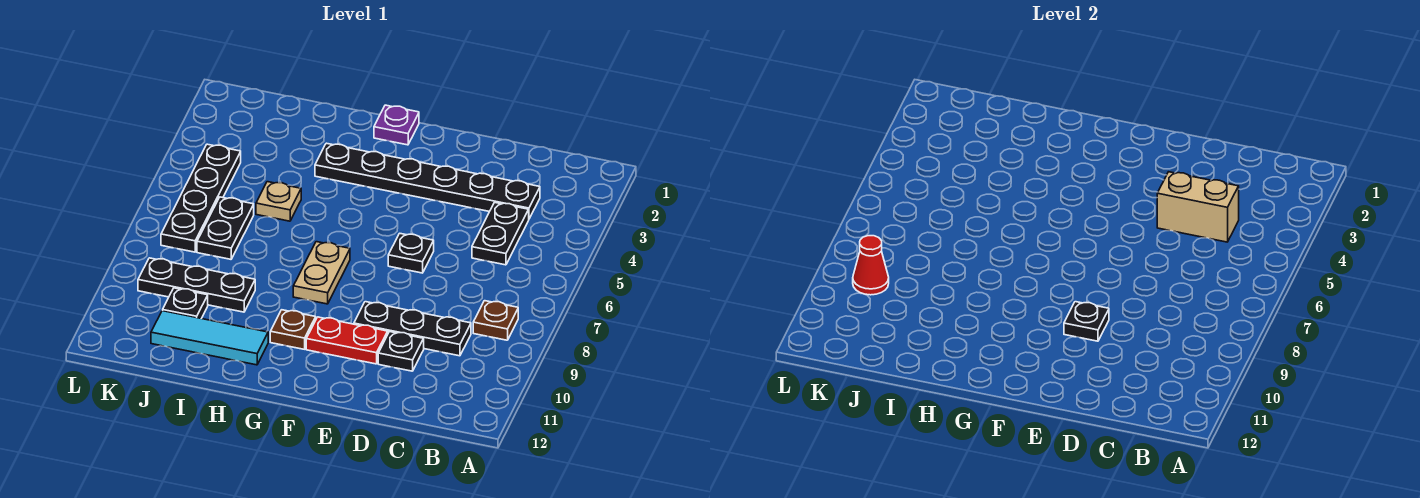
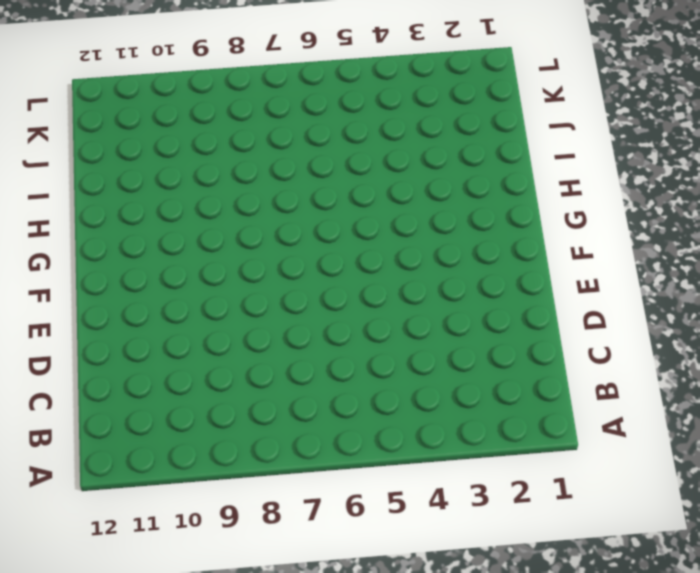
none -> brown plate B8 level 1
none -> black plate C3:H3 level 1
none -> black plate C4:C5 level 1

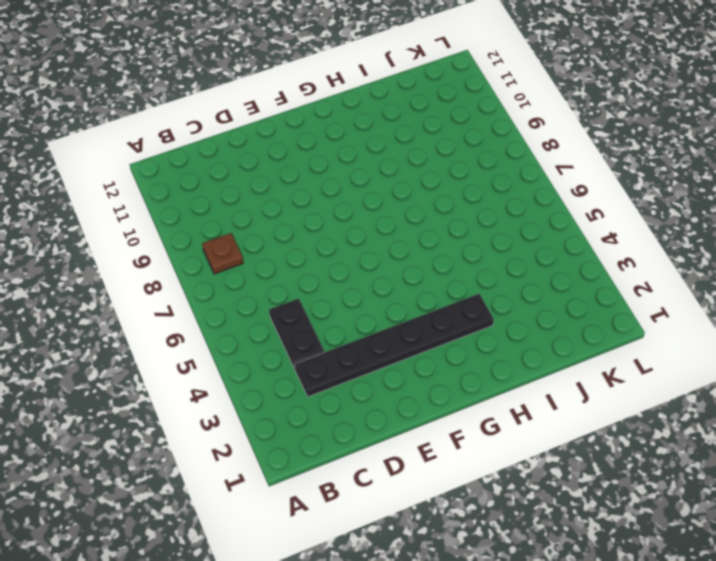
none -> black plate C9:E9 level 1
none -> black plate D10 level 1
none -> black plate E6 level 1

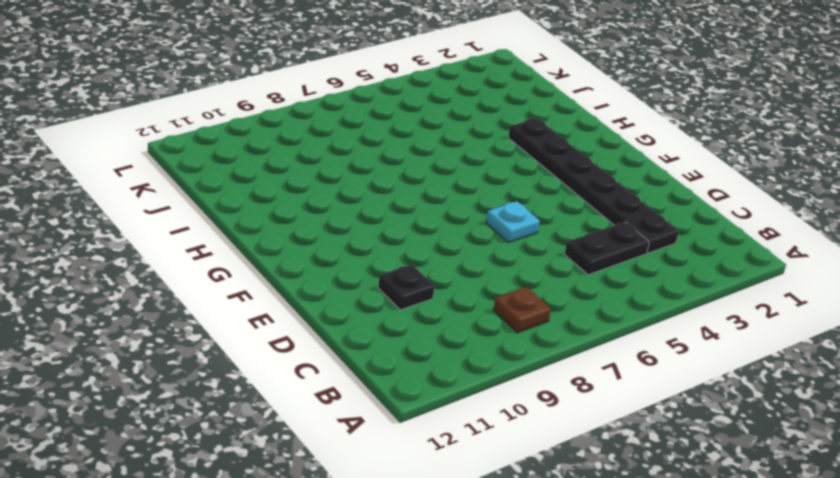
cyan plate E6 level 1 -> black plate E6 level 1
none -> black plate C9:E9 level 1
none -> red plate E10:F10 level 1
none -> purple plate G1 level 1

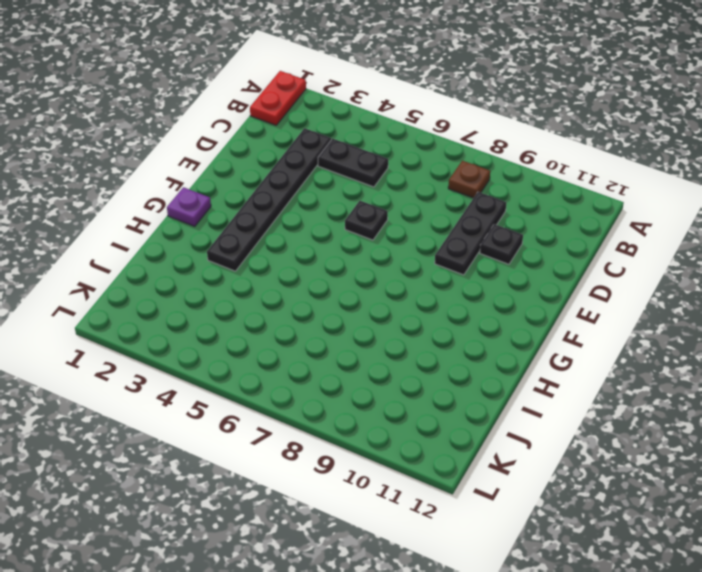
red plate A1:B1 level 1 -> red plate E10:F10 level 1
none -> tan plate G7:G8 level 1
none -> brown plate G10 level 1
none -> cyan tile H11:J11 level 1

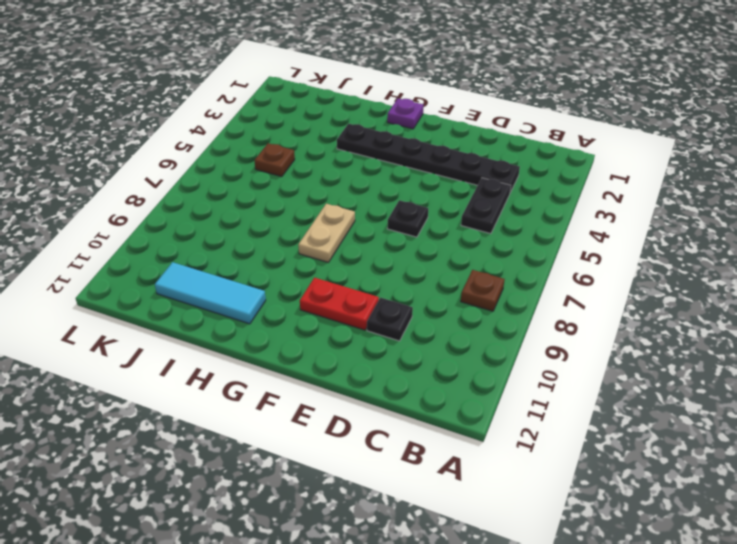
brown plate J5 level 1 -> brown plate G10 level 1
none -> black plate C9:E9 level 1
none -> tan plate I5 level 1
none -> black plate I9:K9 level 1

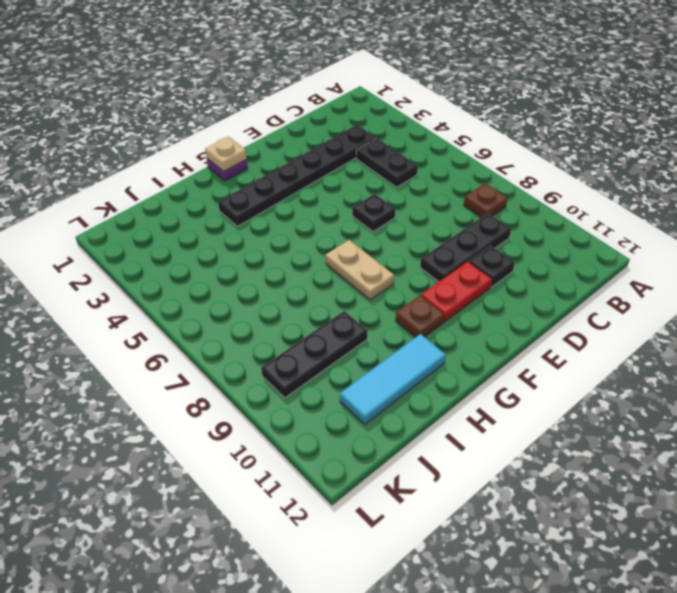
tan plate G1 level 2 -> tan plate I5 level 1
none -> black plate J6:J7 level 1
none -> black plate J10 level 1
none -> black plate K4:K7 level 1

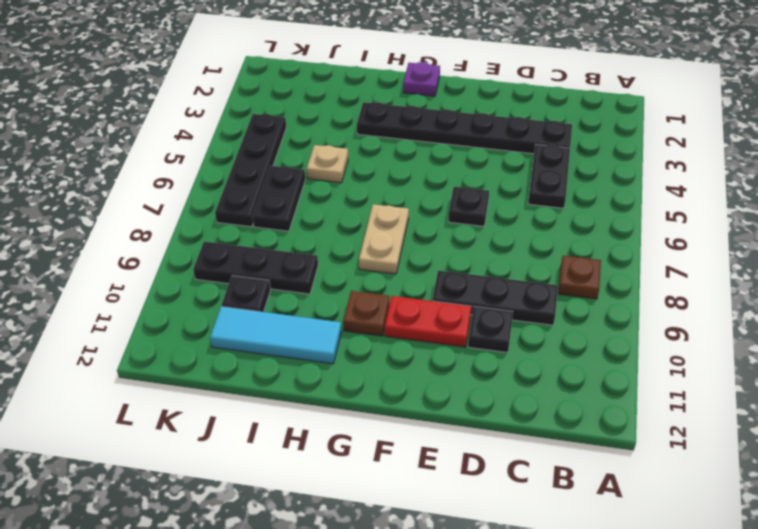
none -> tan brick C4:D4 level 2
none -> black plate E9 level 2
none -> red cone K9 level 2

